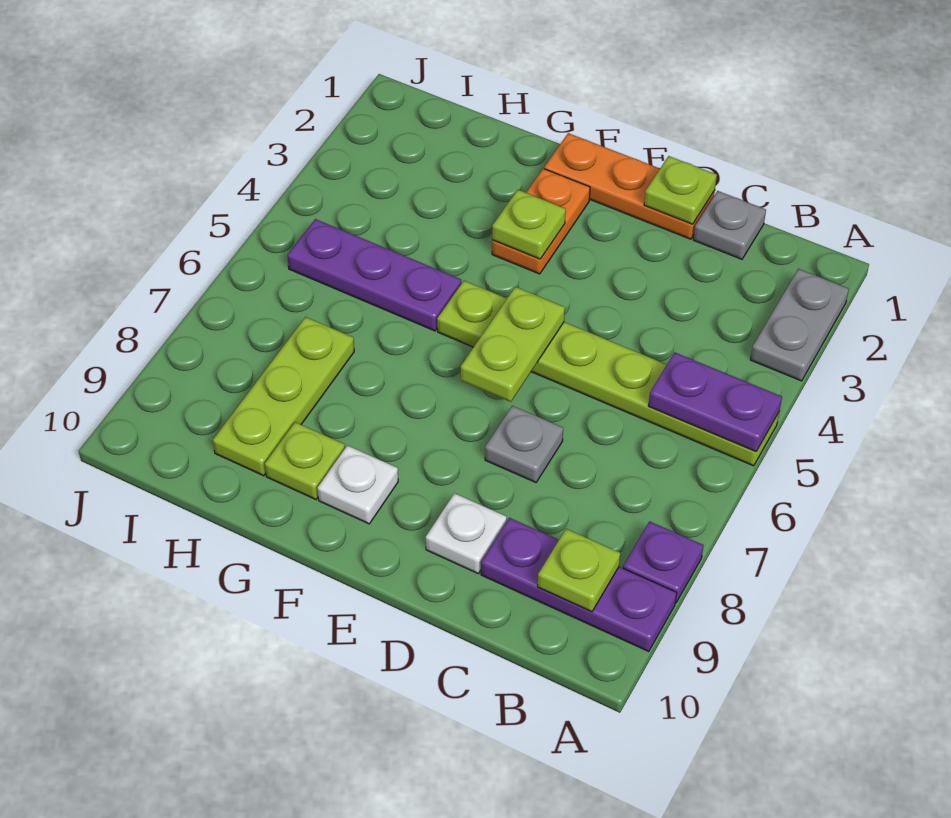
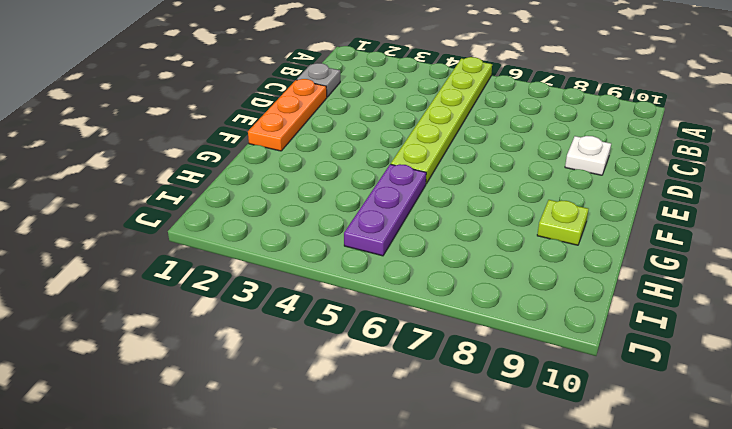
none -> grey plate A2:A3 level 1
none -> purple plate A8 level 1
none -> purple plate A9:C9 level 1

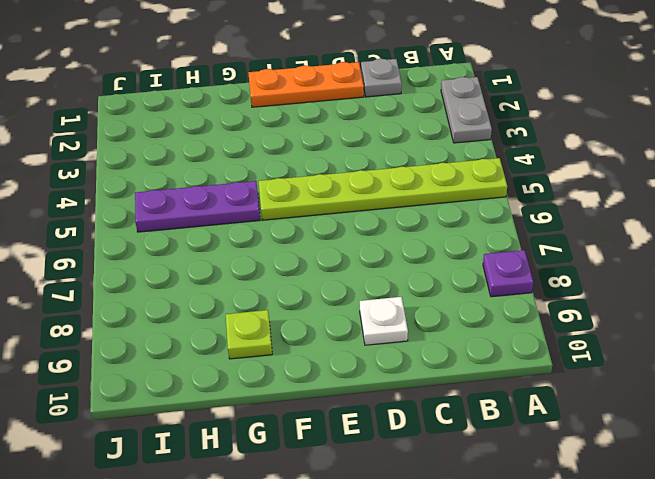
none -> purple plate A9:C9 level 1
none -> grey plate D7 level 1
none -> orange plate F2:F3 level 1

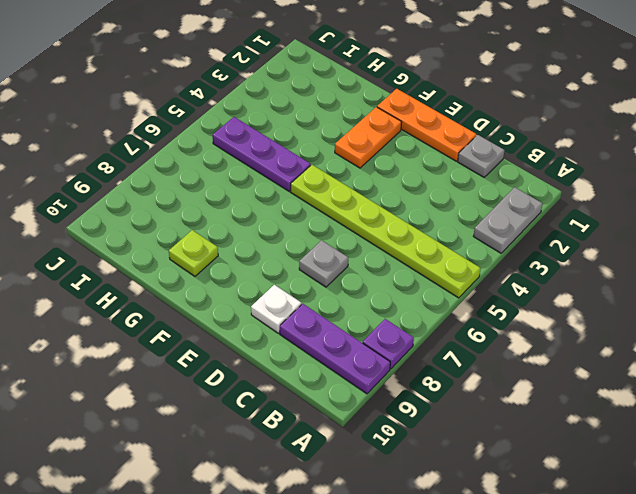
none -> white plate F9 level 1
none -> lime plate H7:H9 level 1
none -> purple plate A5:B5 level 2

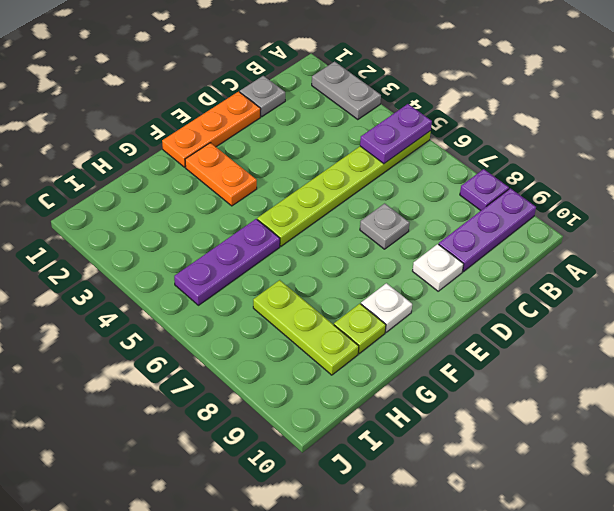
none -> lime plate B9 level 2
none -> lime plate D1 level 2
none -> lime plate E5:E6 level 2

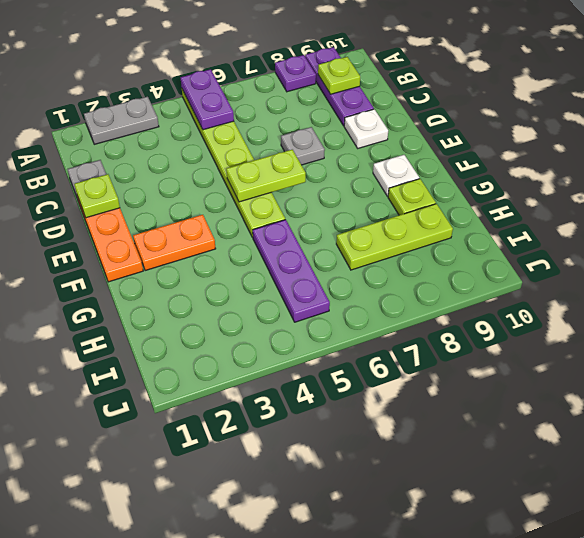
none -> lime plate F3 level 2

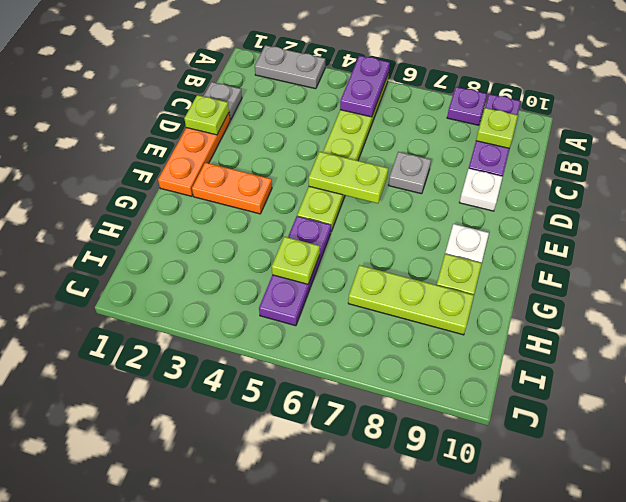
lime plate H5 level 2 -> lime plate F3 level 2

